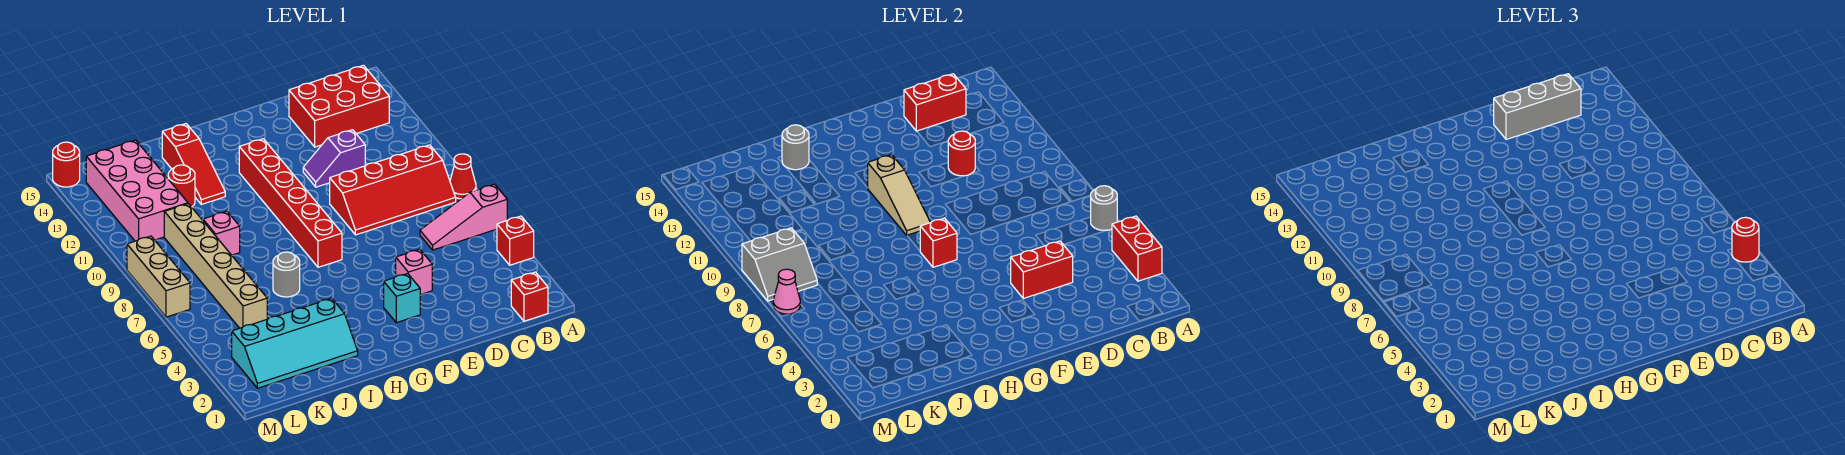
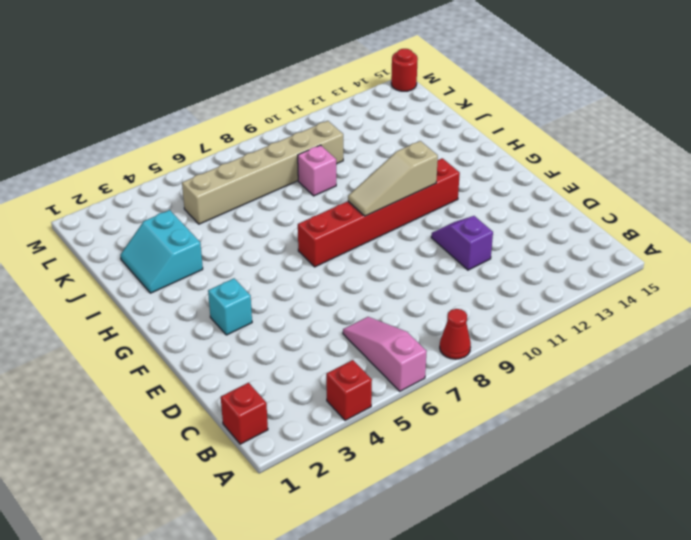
cyan slope I2:J3 level 1 top 3 -> cyan slope I2:L3 level 1 top 3
none -> red slope B8:E9 level 1 top 9
none -> red brick B13:D14 level 1
none -> pink brick E4 level 1
none -> grey round brick I6 level 1

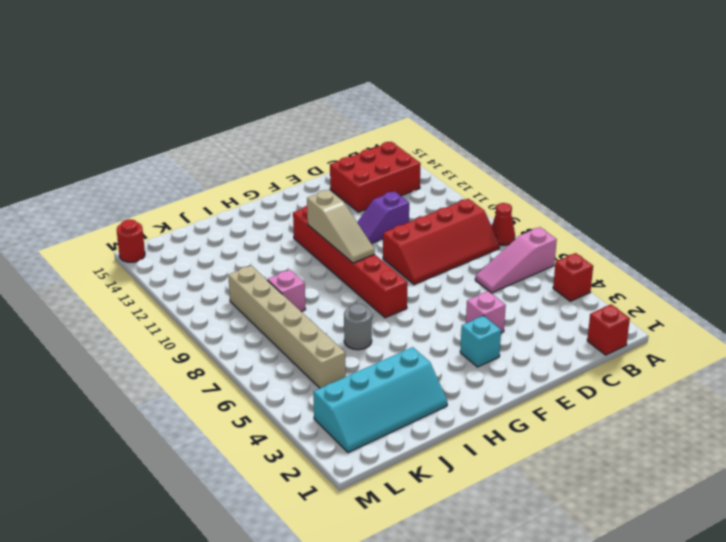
none -> red slope I12:I14 level 1 top 14
none -> red round brick J12 level 1
none -> pink brick K11:L14 level 1
none -> tan brick M7:M9 level 1

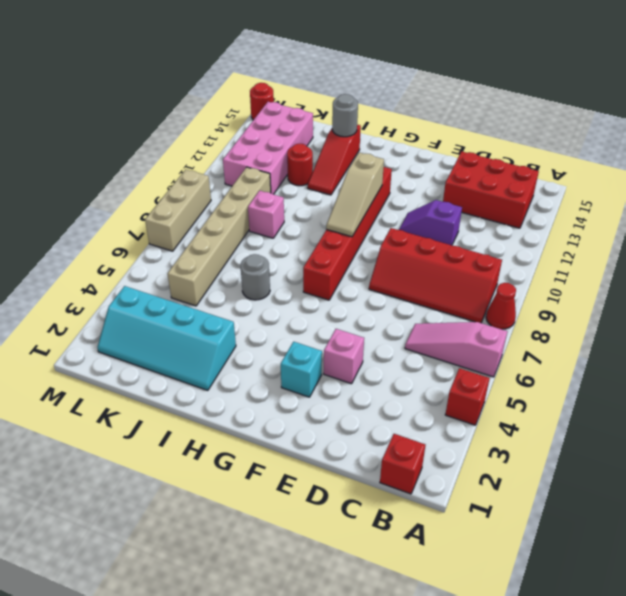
none -> red brick A3:A4 level 2
none -> grey round brick A6 level 2
none -> red brick C14:D14 level 2
none -> red brick D4:E4 level 2

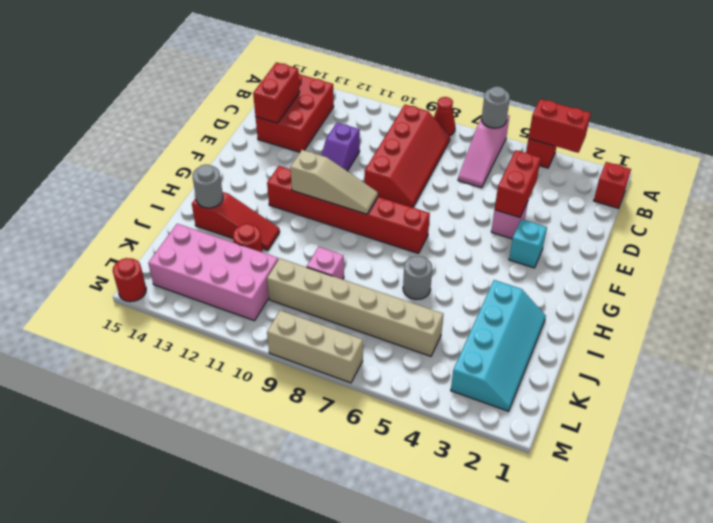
none -> red round brick D11 level 2
none -> red brick G7 level 2
none -> grey slope L8:M9 level 2 top 9
none -> pink cone M7 level 2

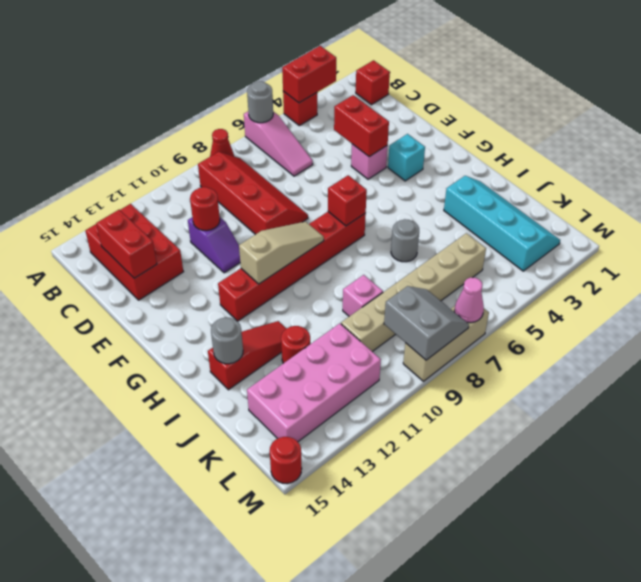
none -> red round brick A4 level 3
none -> grey brick C14:E14 level 3

